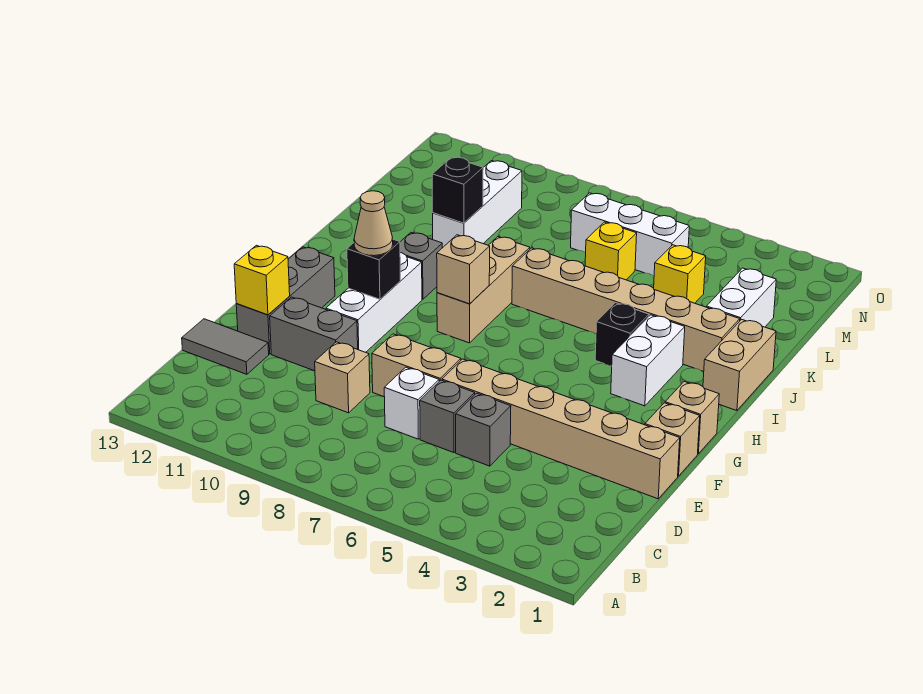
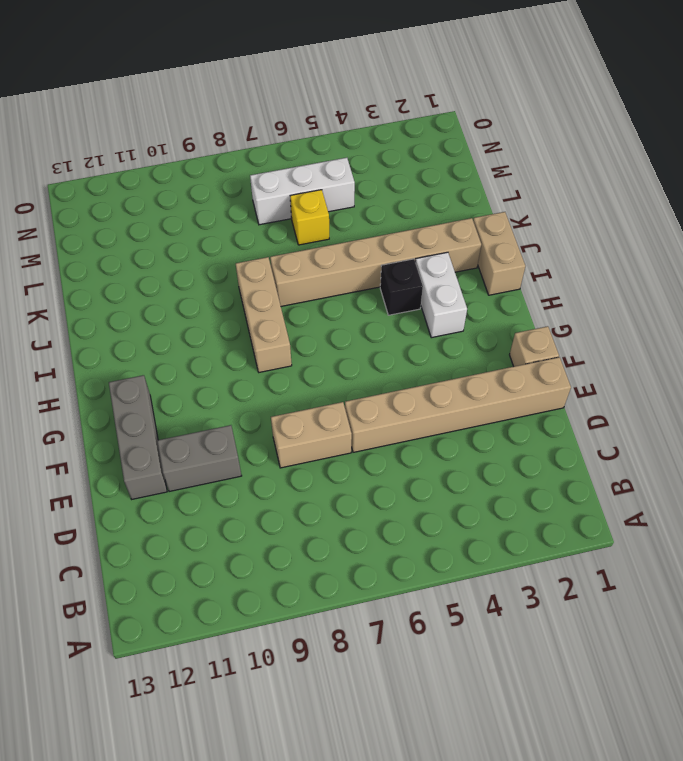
none -> grey brick D5 level 1
none -> grey brick D6 level 1
none -> white brick D7 level 1

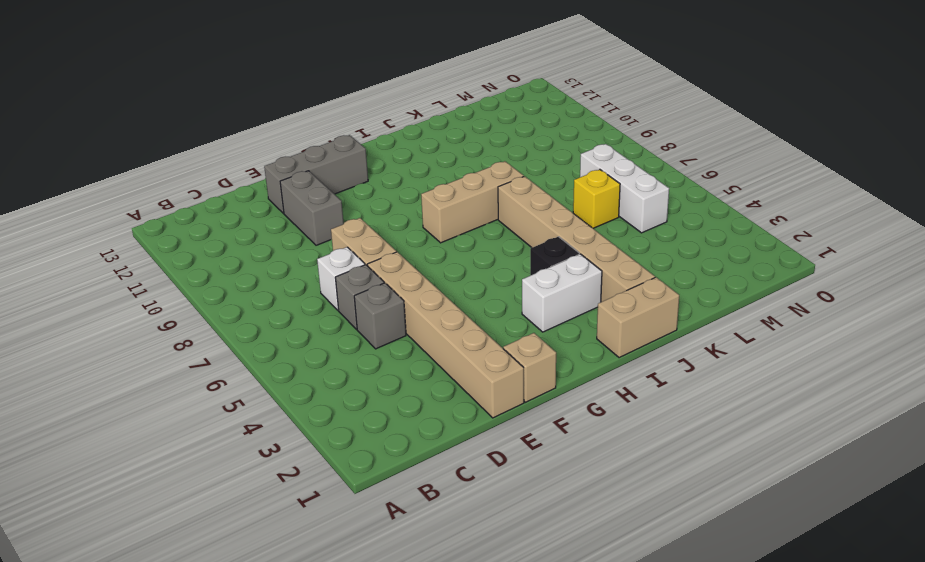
none -> tan brick D9 level 1
none -> grey tile D12:D13 level 1
none -> white brick F10:H10 level 1

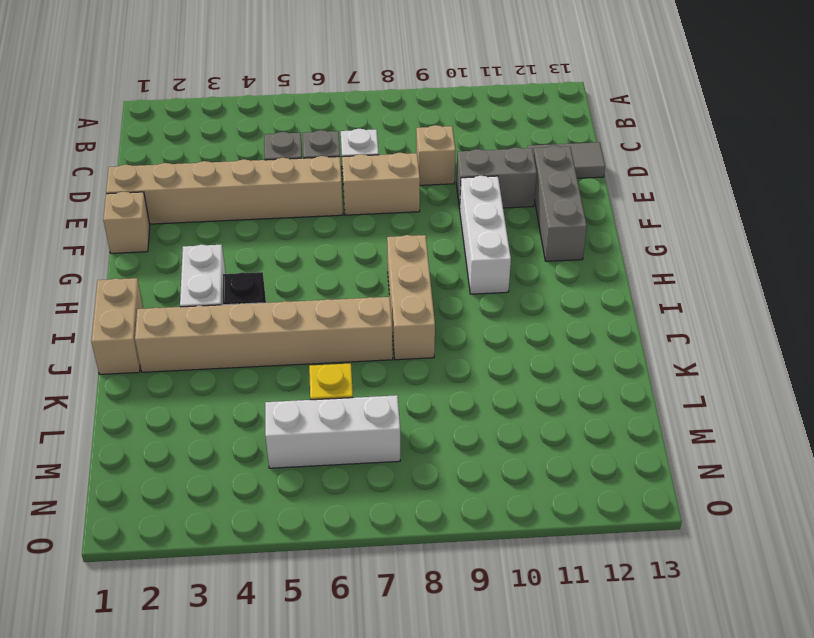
none -> tan brick G1 level 1
none -> grey brick I10 level 1
none -> white brick K2:L2 level 1

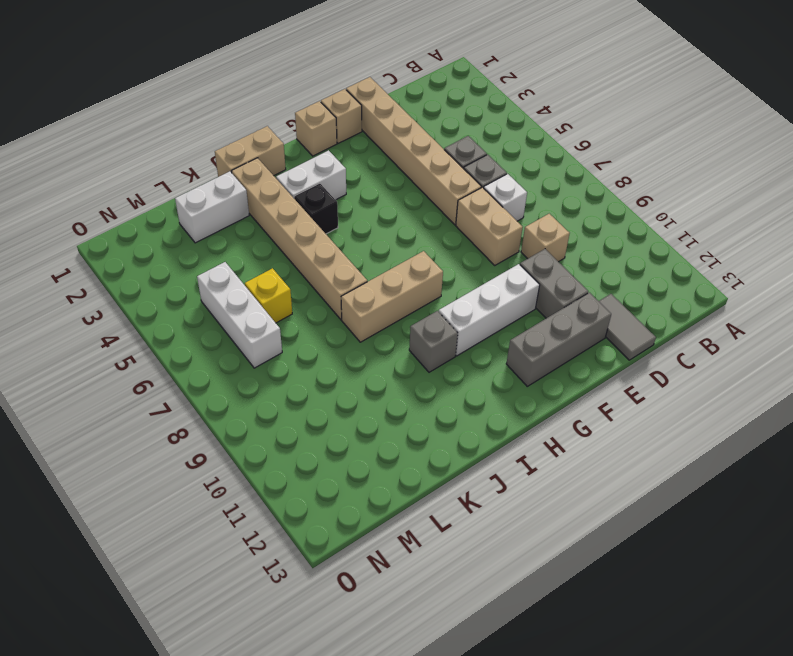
none -> white brick K10:M10 level 1
none -> yellow brick L4 level 1
none -> yellow brick E12 level 2

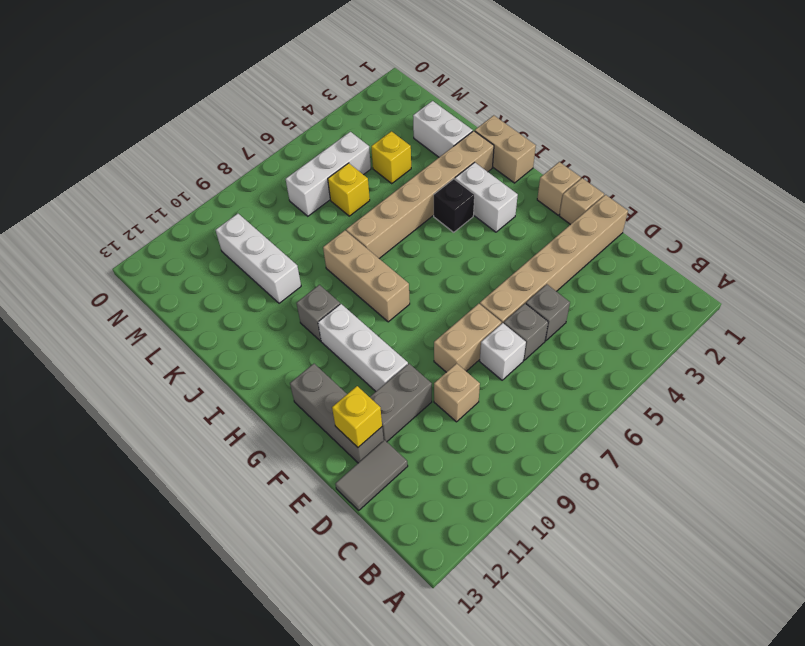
none -> black brick G10 level 2
none -> tan brick H8 level 2
none -> black brick K10 level 2

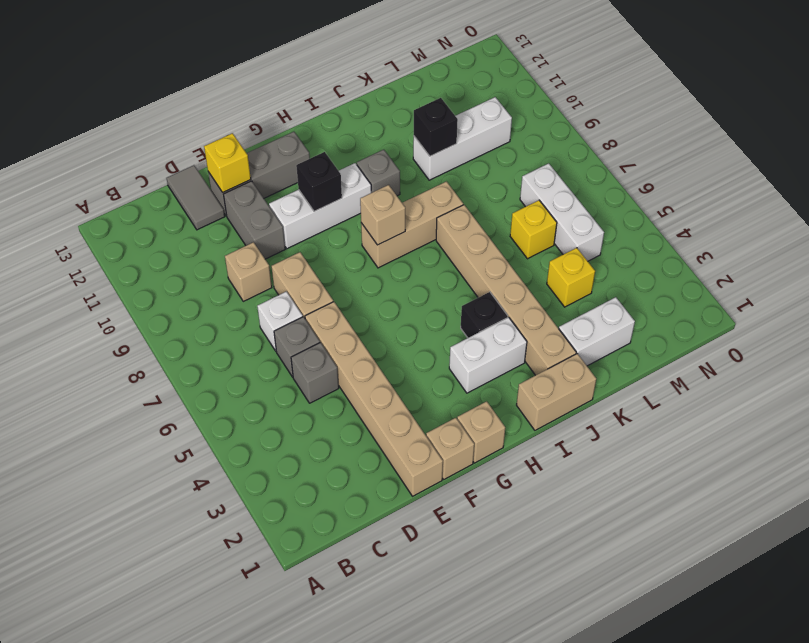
none -> tan cone G10 level 3

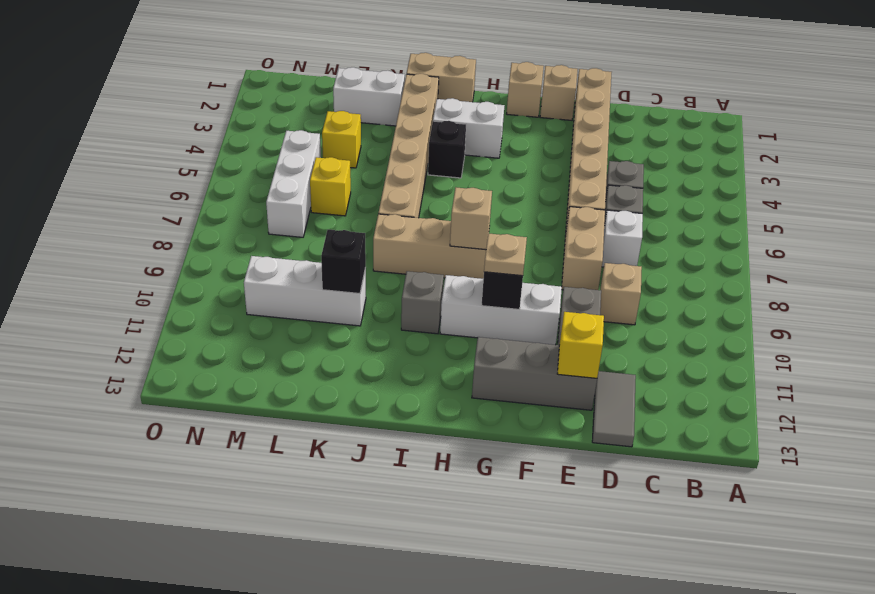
tan plate G10 level 3 -> tan cone G10 level 3

